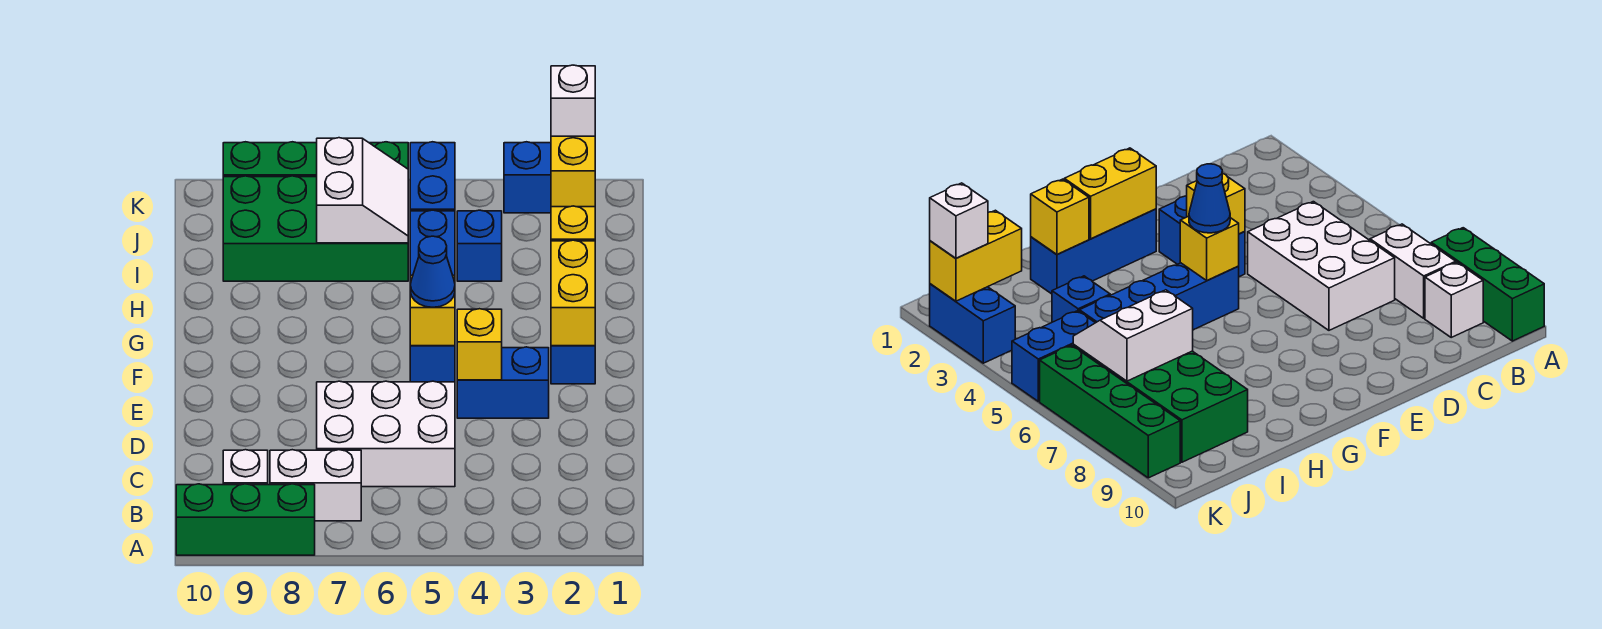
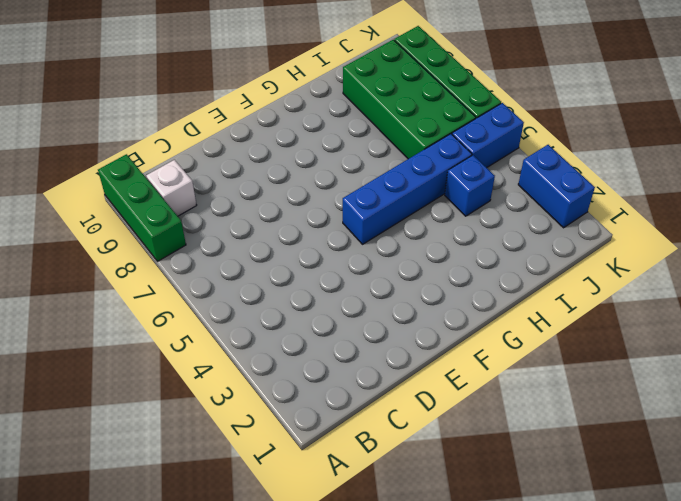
none -> white brick B7:B8 level 1
none -> white brick C5:D7 level 1
none -> blue brick E3:E4 level 1

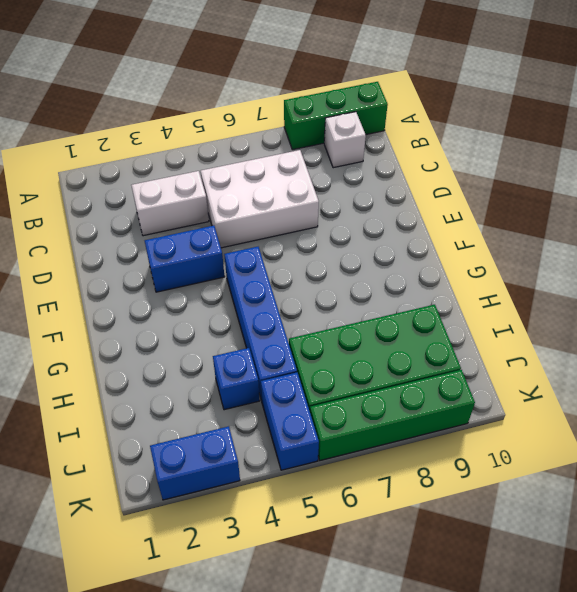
white brick C3:C4 level 1 -> white brick B7:B8 level 1
none -> blue brick F2:H2 level 1
none -> yellow brick E4 level 2
none -> yellow brick F2:G2 level 2

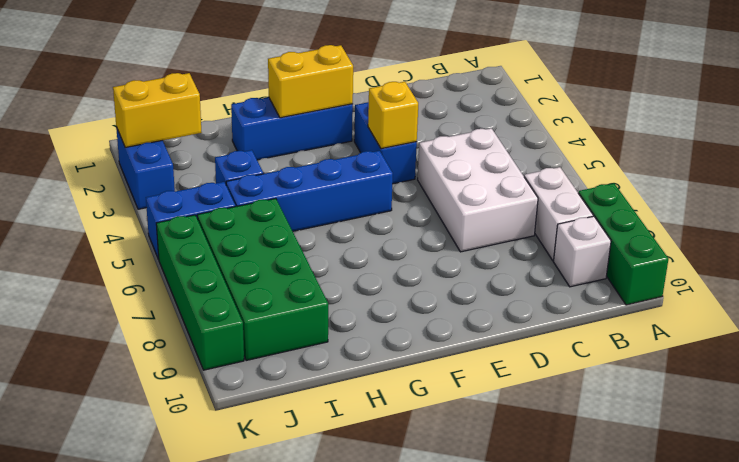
none -> yellow brick F5 level 2
none -> yellow brick H2 level 2
none -> white slope I6:J7 level 2 top 7

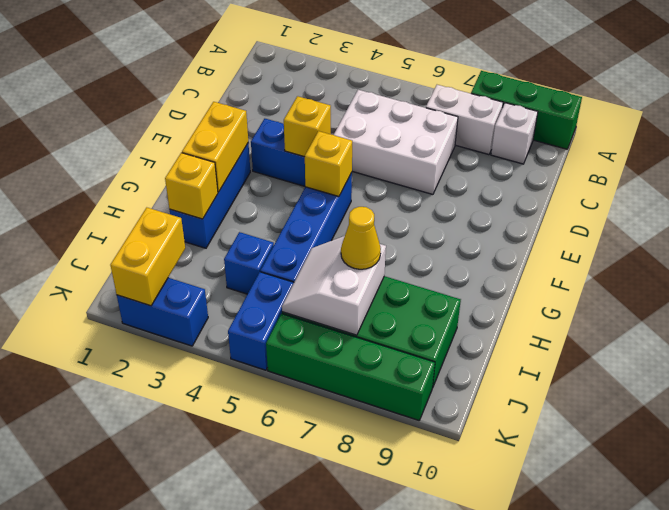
yellow cone I7 level 3 -> none
none -> blue cone F5 level 3
none -> white brick K2 level 3

